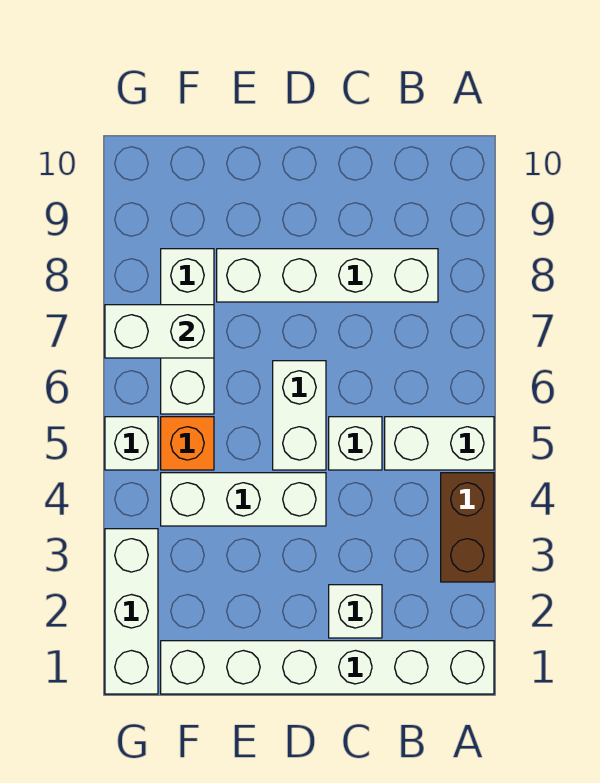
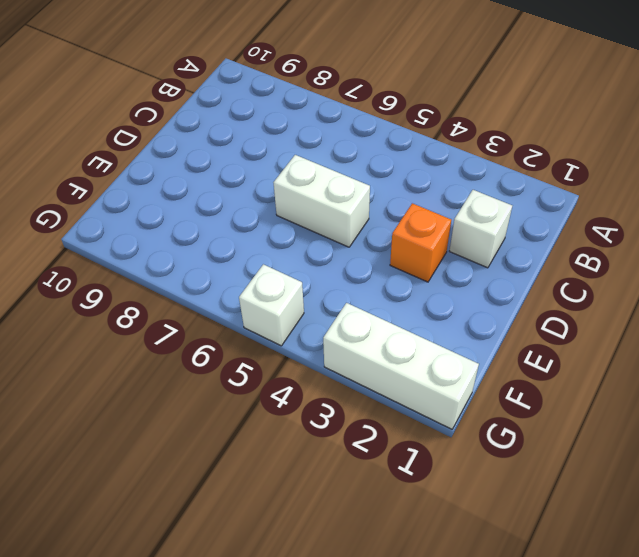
orange brick D3 level 1 -> orange brick F5 level 1
none -> white brick A1:F1 level 1
none -> brown brick A3:A4 level 1
none -> white brick A5:B5 level 1

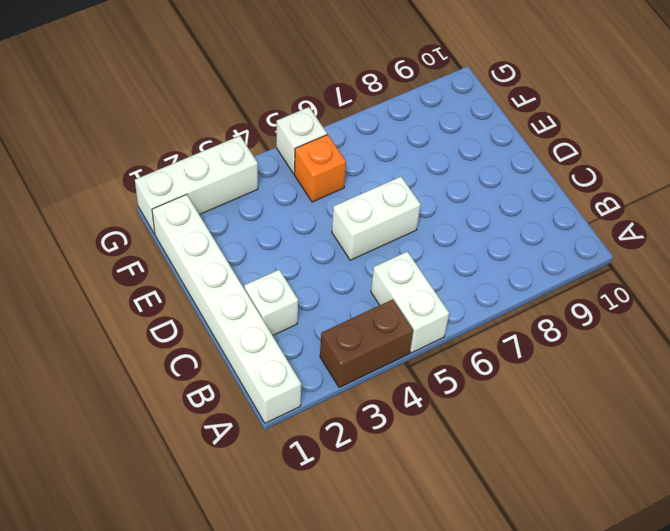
none -> white brick B8:E8 level 1
none -> white brick C5 level 1
none -> white brick D4:F4 level 1

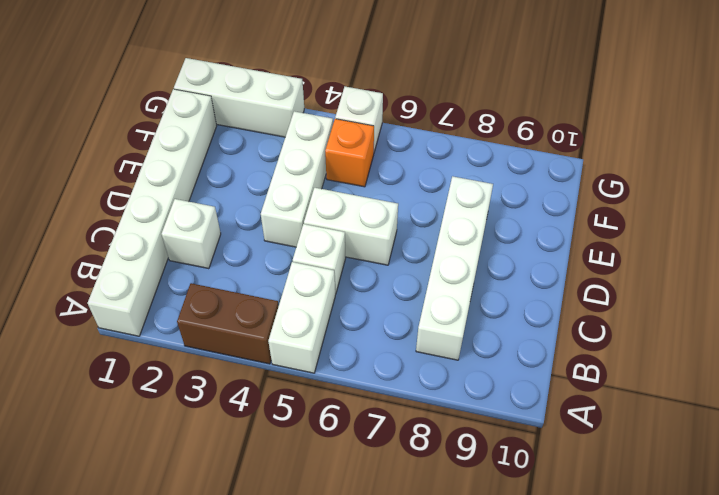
none -> white brick F6:F8 level 1
none -> white brick F7:G7 level 2

